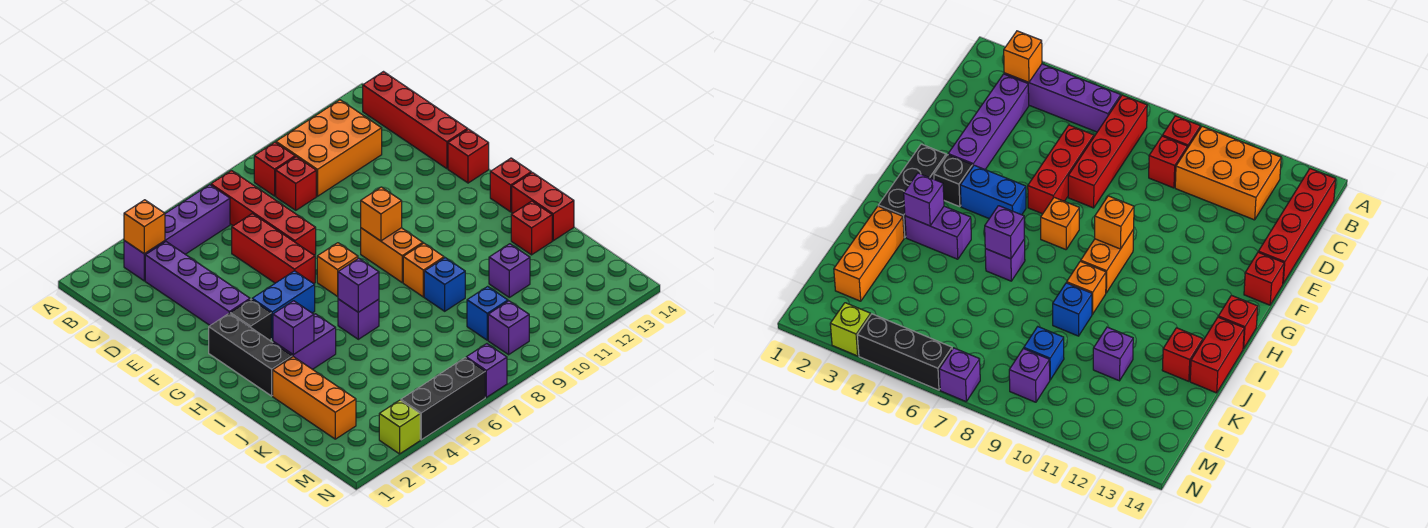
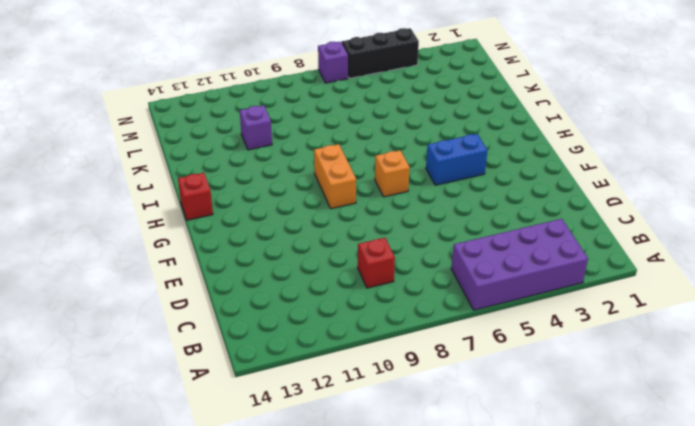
purple brick A3:B6 level 1 -> purple brick B3:B6 level 1
none -> red brick B7:E7 level 1
none -> red brick B9 level 1
none -> orange brick B10:C12 level 1
none -> red brick B14:E14 level 1

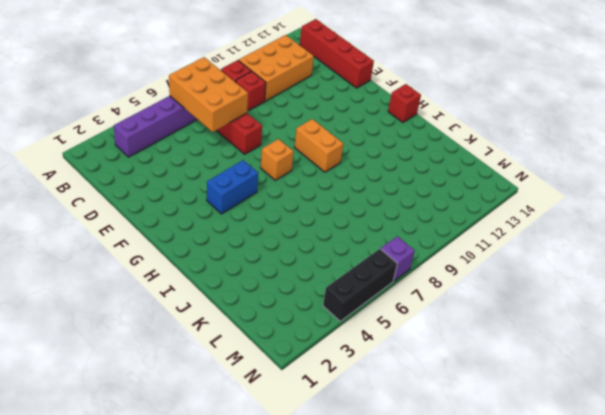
orange brick B6:D7 level 2 -> none
none -> purple brick C3:F3 level 1
none -> red brick D6:F6 level 1
none -> red brick F14 level 1
none -> black brick G2:I2 level 1

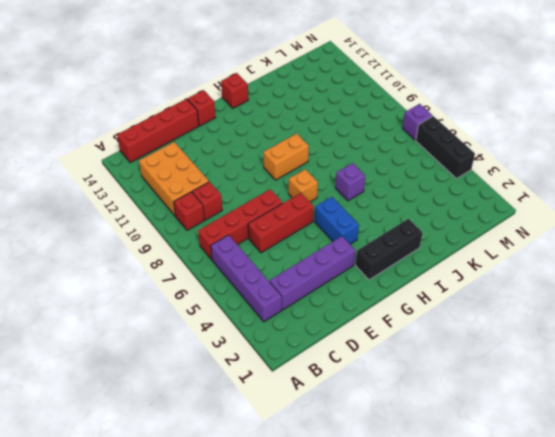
none -> black brick G3 level 1
none -> purple brick I3:I4 level 1
none -> orange brick I9 level 1
none -> red brick I14:J14 level 1

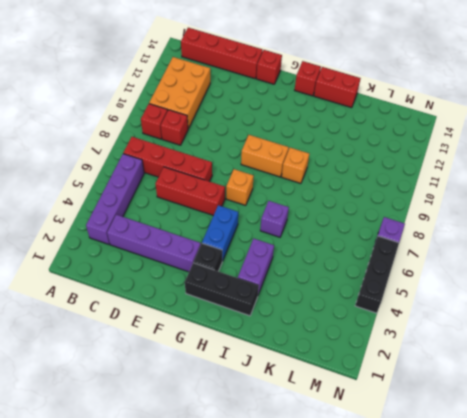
none -> orange brick J2:L2 level 1
none -> blue brick J9 level 1
none -> red brick J13 level 1
none -> purple brick K11 level 1

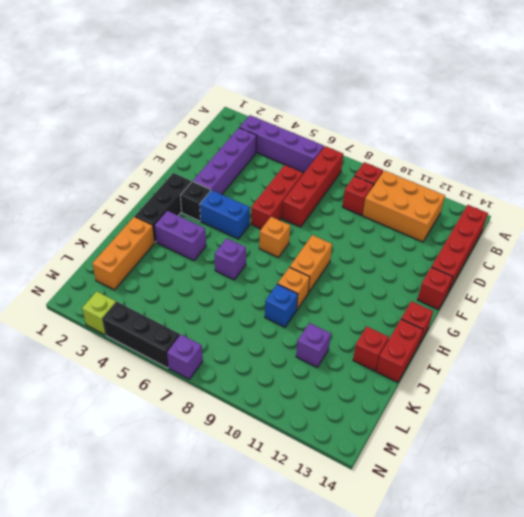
none -> blue brick L9 level 1
none -> purple brick M9 level 1
none -> orange brick B3 level 2
none -> orange brick G9 level 2

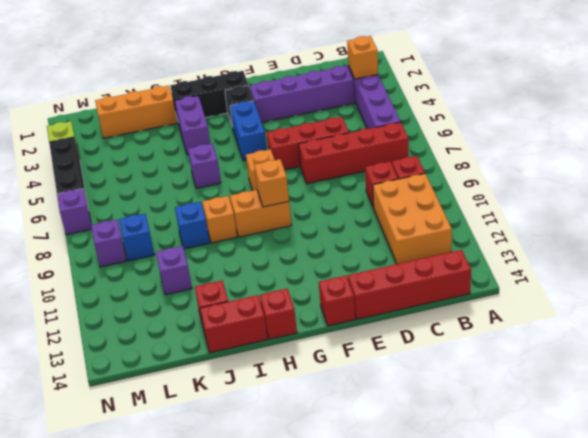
none -> purple brick I3 level 2
none -> purple brick I6 level 2

